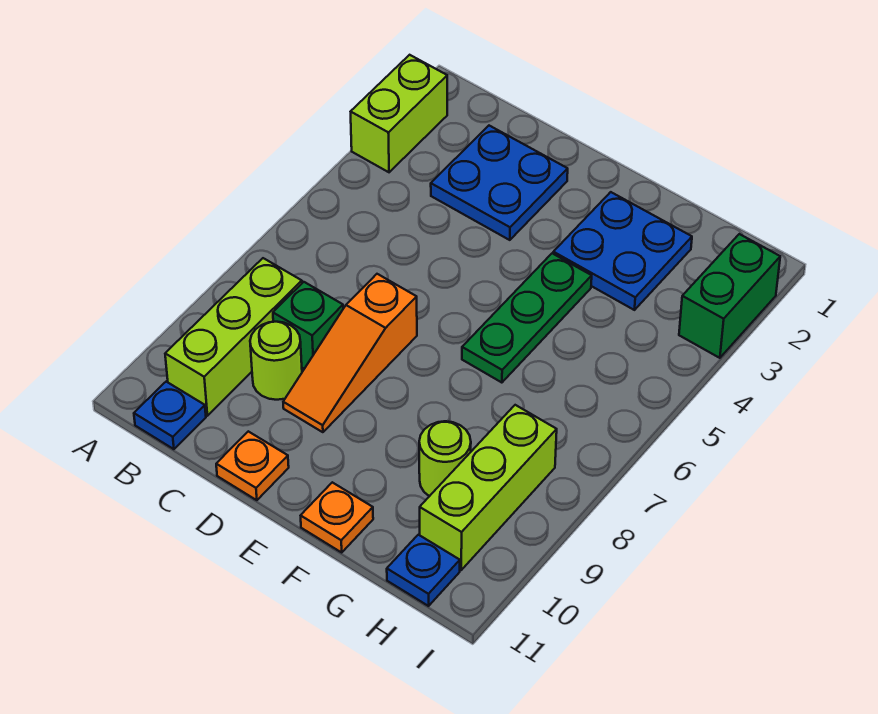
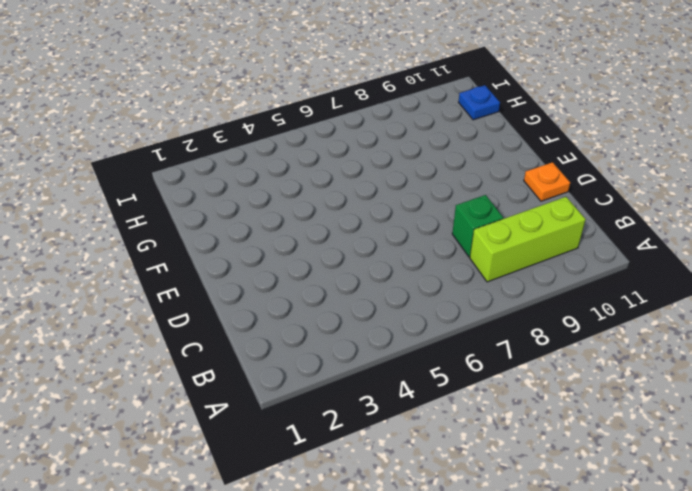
none -> lime brick A2:A3 level 1
none -> blue plate B11 level 1
none -> blue plate C2:D3 level 1

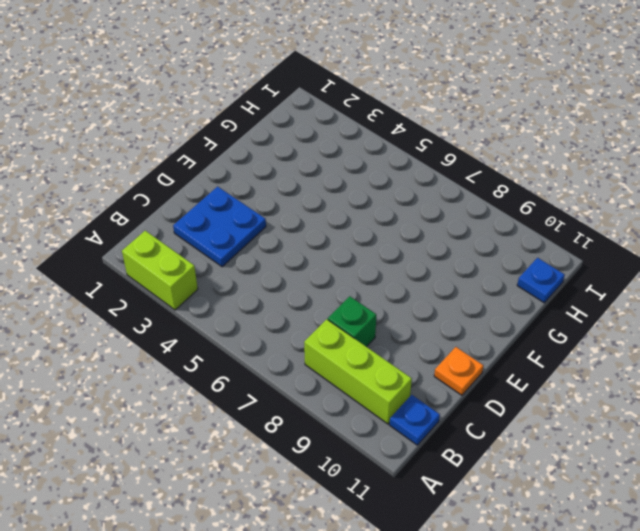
none -> lime round brick C9 level 1
none -> orange slope D7:D9 level 1 top 7
none -> blue plate F2:G3 level 1

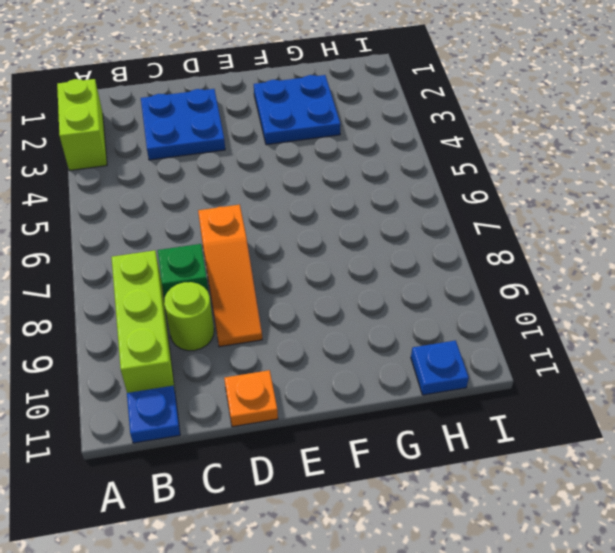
none -> green plate F4:F6 level 1
none -> orange plate F11 level 1
none -> lime round brick G9 level 1

